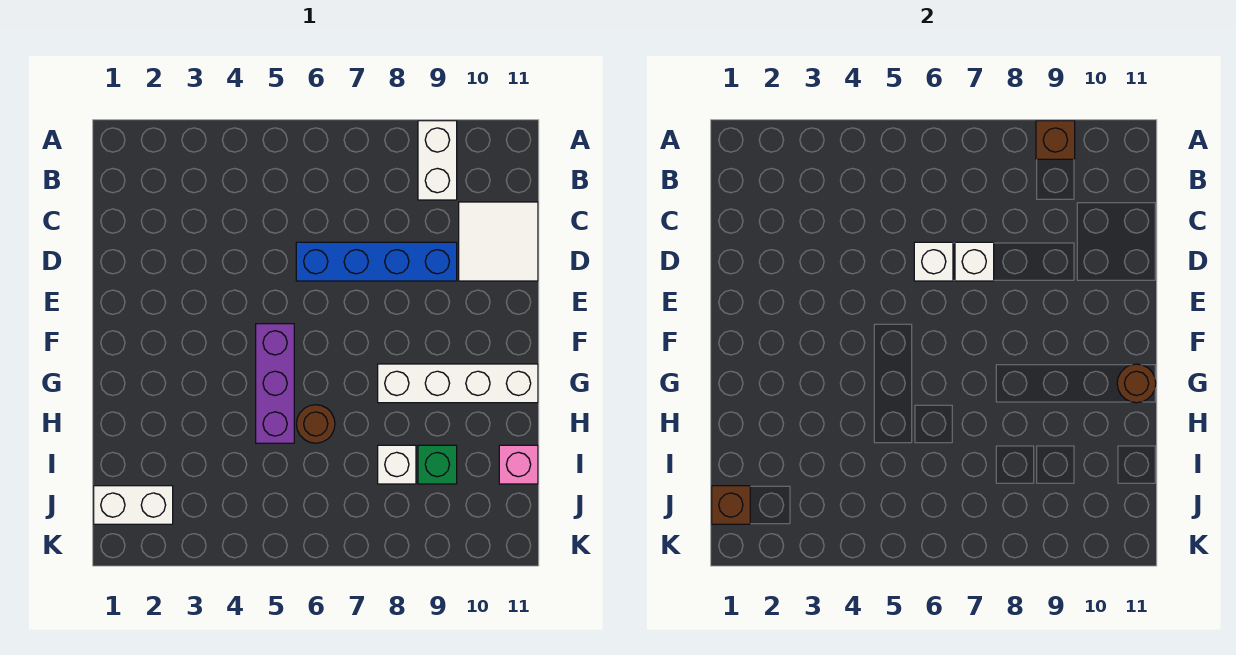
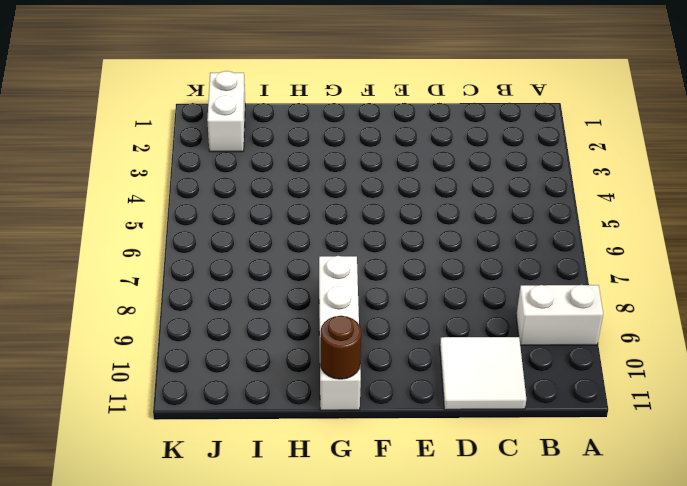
none -> blue brick D6:D9 level 1
none -> purple brick F5:H5 level 1
none -> brown round brick H6 level 1

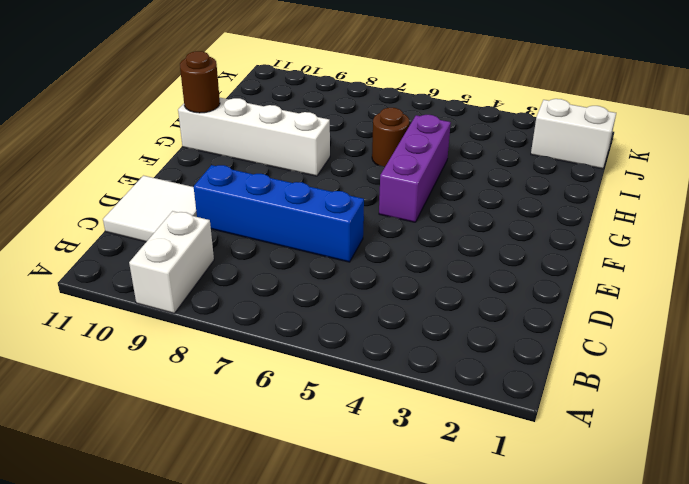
none -> white brick I8 level 1
none -> green brick I9 level 1
none -> pink brick I11 level 1

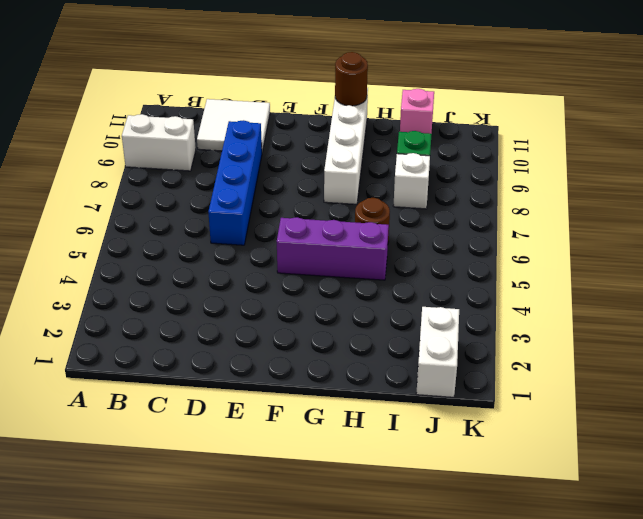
none -> brown brick A9 level 2
none -> white brick D6 level 2
none -> white brick D7 level 2

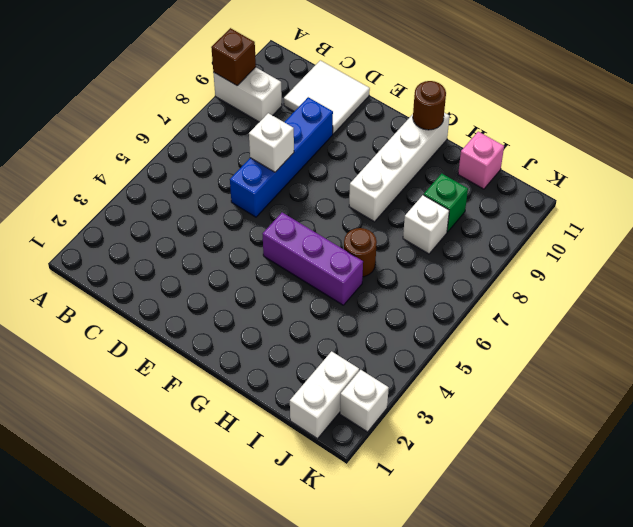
white brick K2 level 1 -> white brick D6 level 2
none -> brown brick J1 level 2

